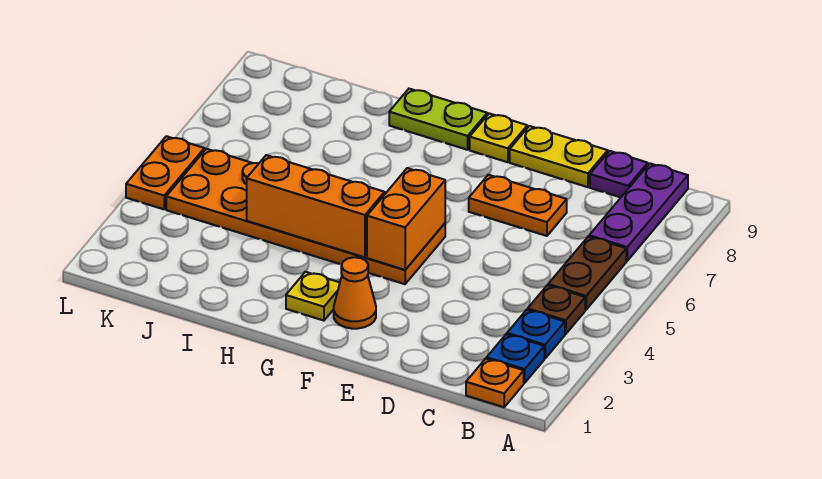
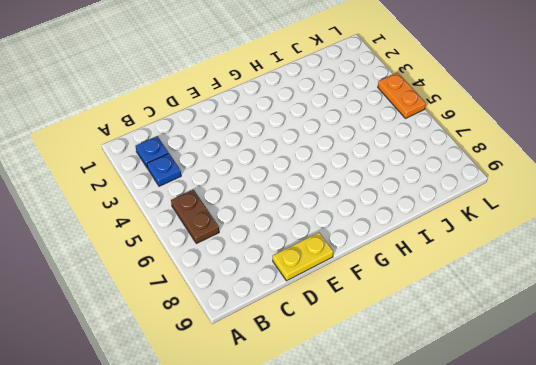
none -> orange plate B1 level 1
none -> brown plate B4 level 1
none -> purple plate B7:B9 level 1

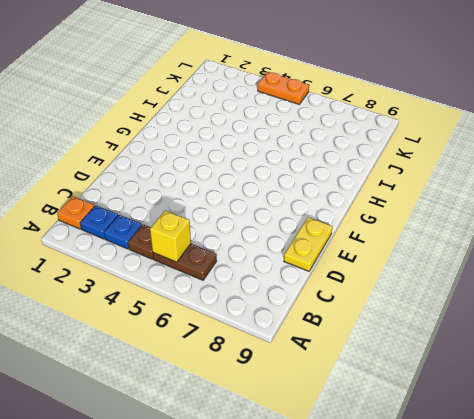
yellow brick B5 level 2 -> none
none -> purple plate B7:B9 level 1
none -> purple plate C9 level 1
none -> orange plate D7:E7 level 1

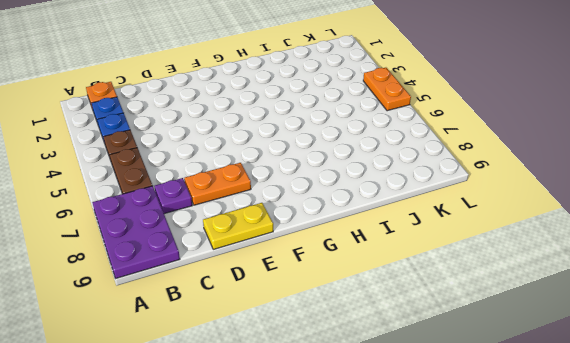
purple plate A7:B9 level 1 -> purple plate B7:B9 level 1
purple plate C7 level 1 -> purple plate C9 level 1
none -> orange cone F2 level 1
none -> orange plate F4:K5 level 1
none -> yellow plate F9 level 1

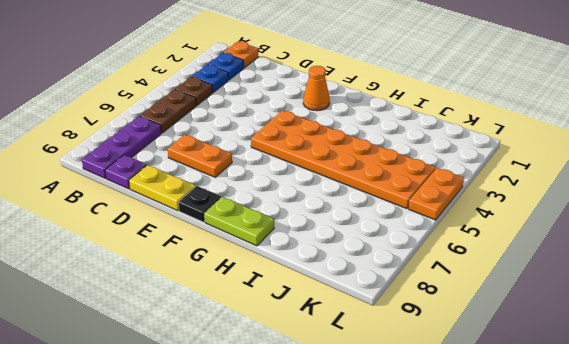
black plate F9 level 1 -> yellow plate F9 level 1
none -> yellow plate G2 level 1
none -> orange brick F4:F5 level 2
none -> orange brick G4:I4 level 2

